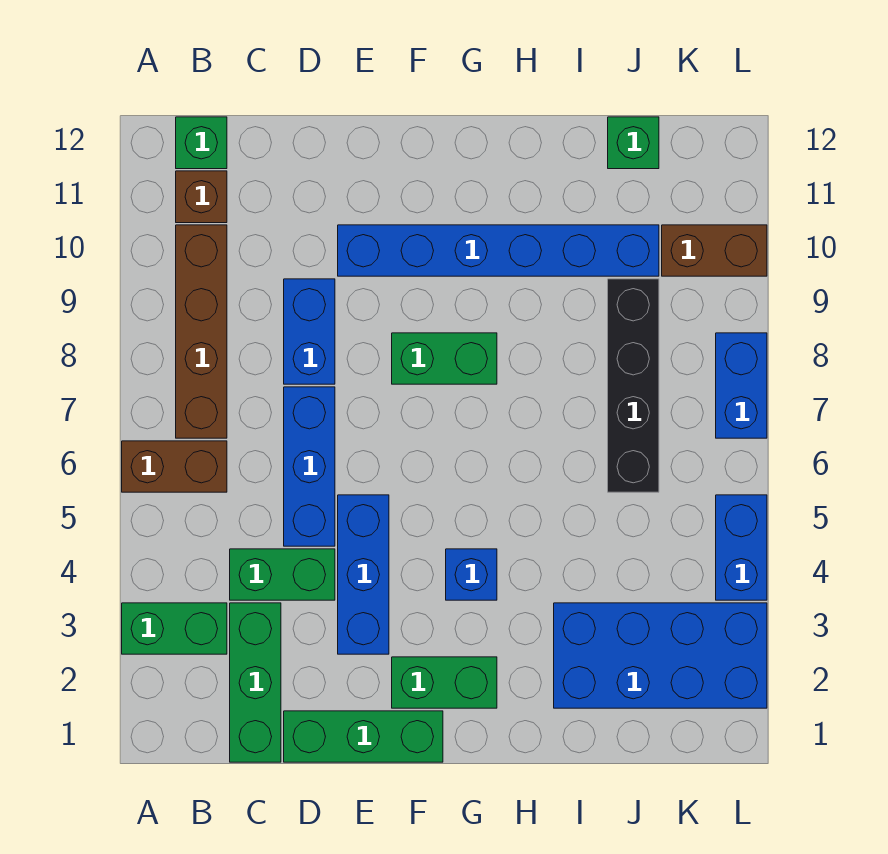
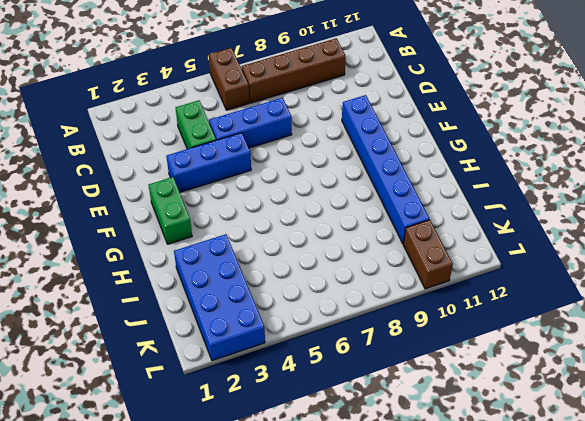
none -> green brick A3:B3 level 1
none -> brown brick B11 level 1
none -> green brick B12 level 1

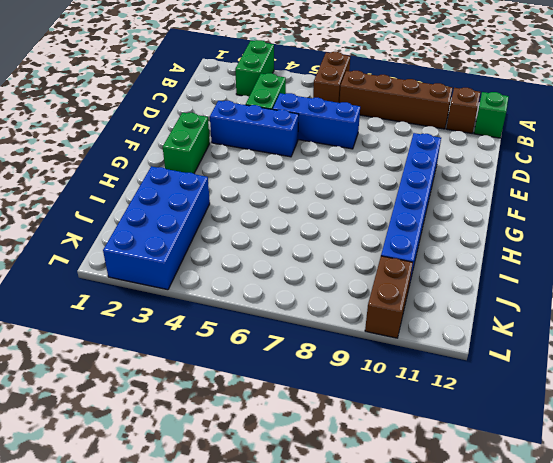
none -> green brick C1:C3 level 1
none -> green brick D1:F1 level 1
none -> blue brick D8:D9 level 1

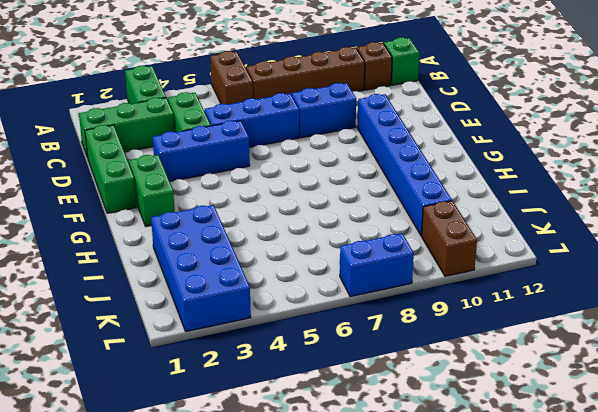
none -> green brick F8:G8 level 1
none -> blue brick G4 level 1
none -> black brick J6:J9 level 1

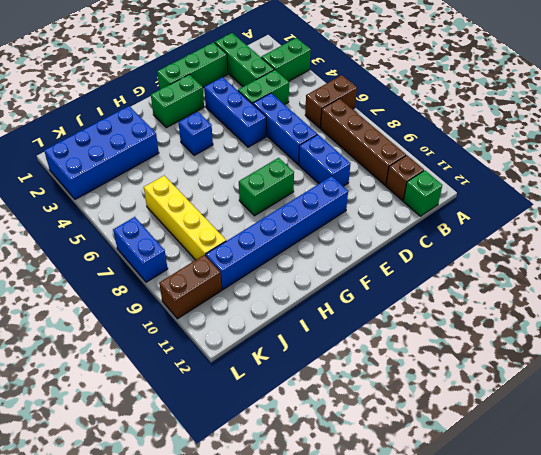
yellow brick J6:J9 level 1 -> black brick J6:J9 level 1
none -> green brick J12 level 1
none -> blue brick L4:L5 level 1

